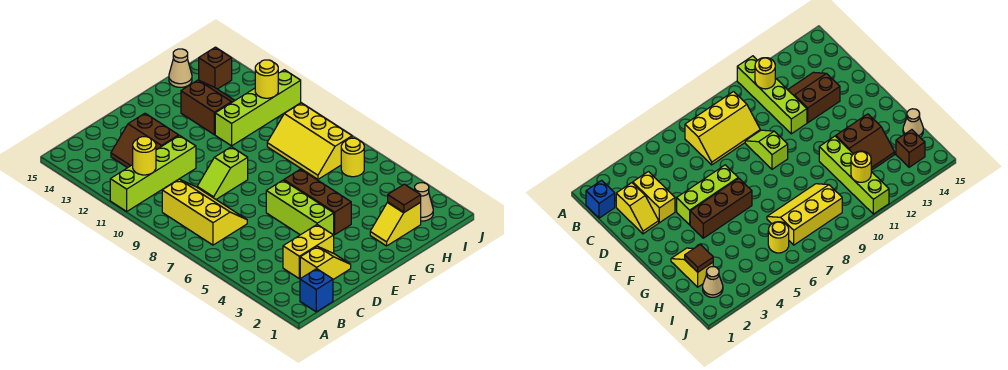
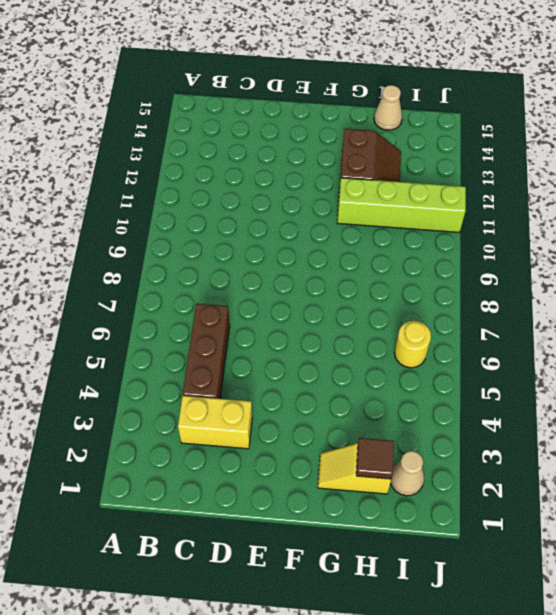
brown brick C4:C6 level 1 -> brown brick F4:F6 level 1
none -> lime brick A11:D11 level 1
none -> blue brick B1 level 1
none -> yellow slope B7:C9 level 1 top B

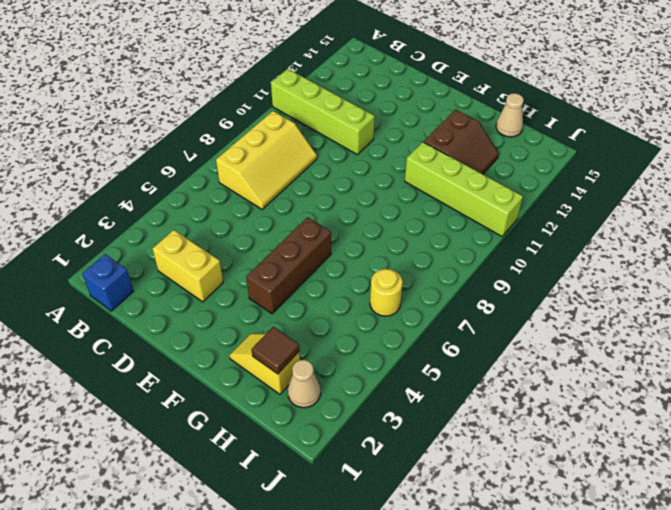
none -> yellow slope C2:D2 level 1 top C
none -> brown slope C12:D13 level 1 top D
none -> lime slope D9:E9 level 1 top E

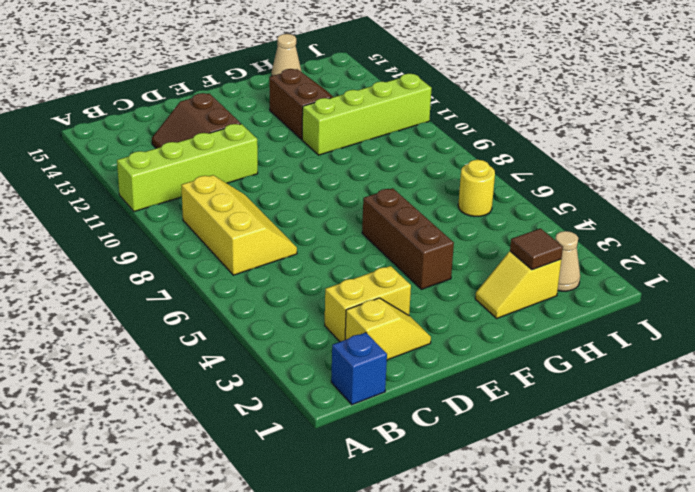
none -> lime slope D9:E9 level 1 top E
none -> lime brick E4:E6 level 1
none -> yellow slope H7:I9 level 1 top I

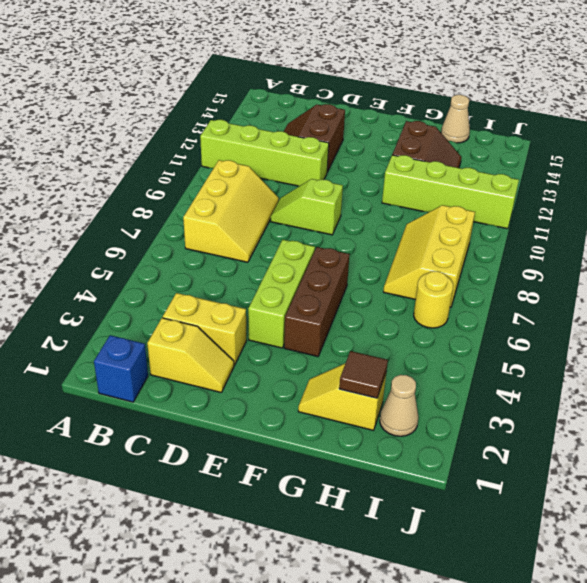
none -> brown brick I14 level 1
none -> yellow round brick B11 level 2
none -> yellow round brick I11 level 2

